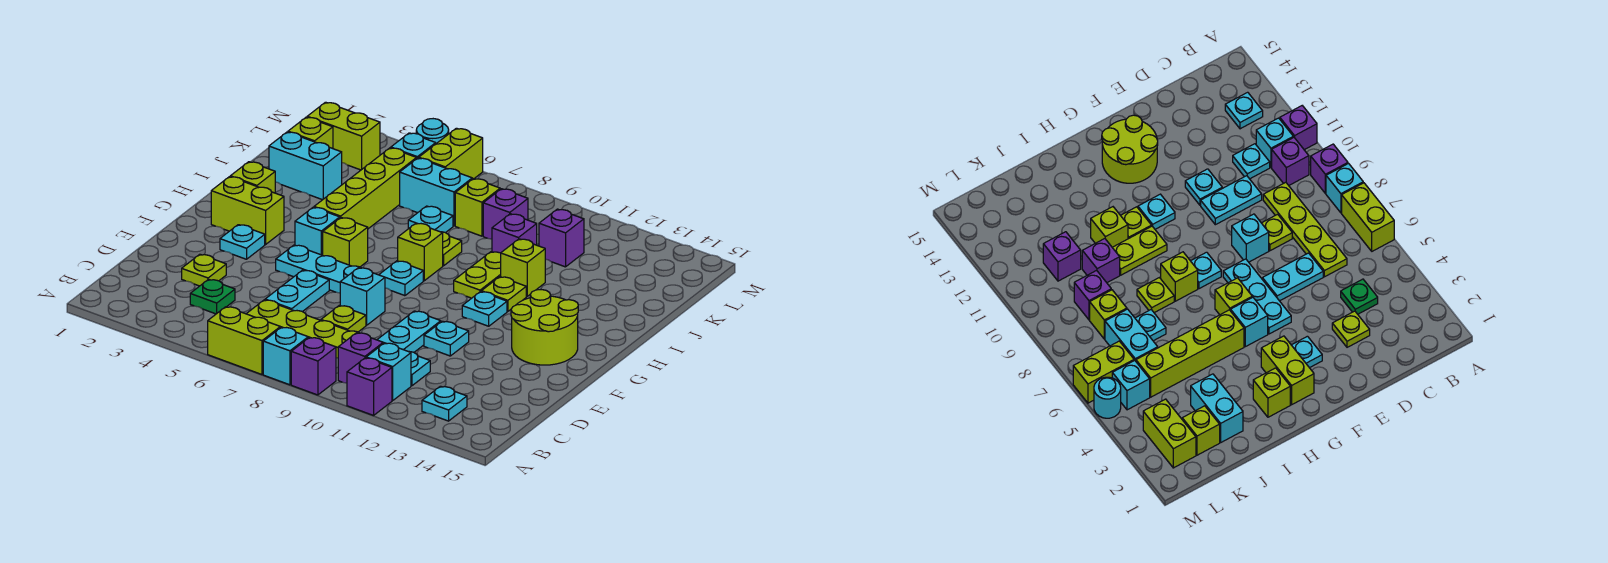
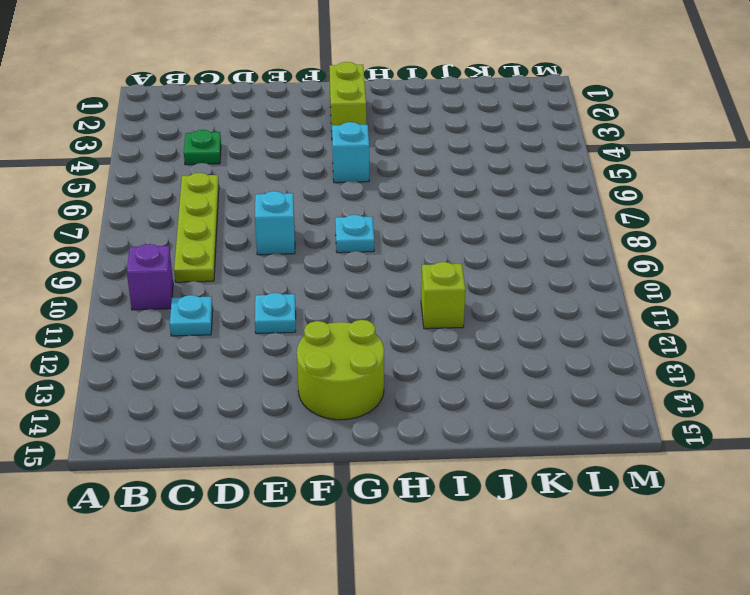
none -> lime brick A6:A7 level 1
none -> cyan brick A8 level 1
none -> purple brick A9 level 1
none -> purple brick A11 level 1

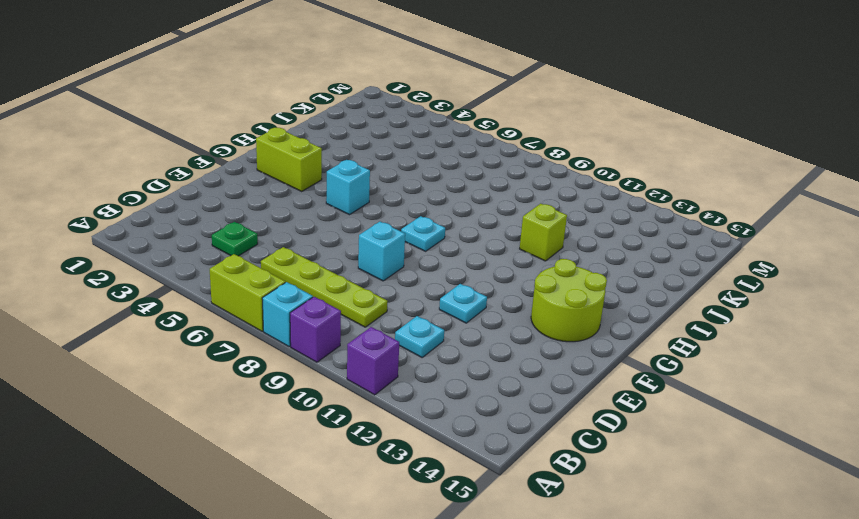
none -> purple brick B10 level 1
none -> cyan brick B11 level 1
none -> cyan plate B13 level 1
none -> lime plate D3 level 1

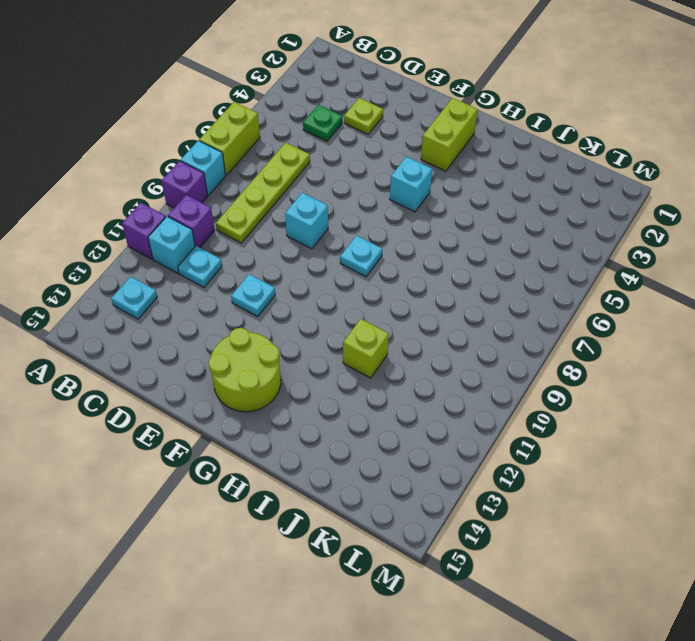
none -> cyan plate D6:E6 level 1
none -> lime plate D8 level 1
none -> cyan plate D10:E10 level 1
none -> cyan plate F3 level 1

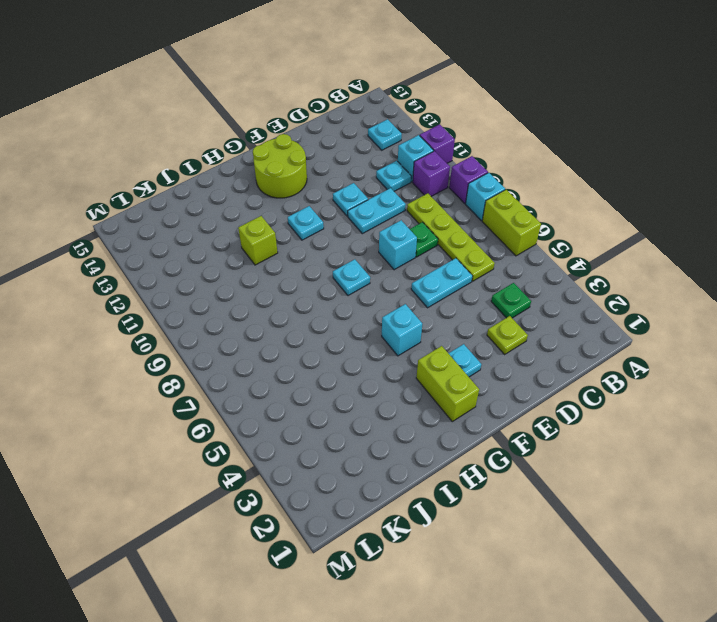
green plate D8 level 1 -> lime plate D8 level 1
none -> cyan plate F5:F7 level 1
none -> lime brick G6 level 1
none -> lime brick H2 level 1
none -> lime brick H5:K5 level 1

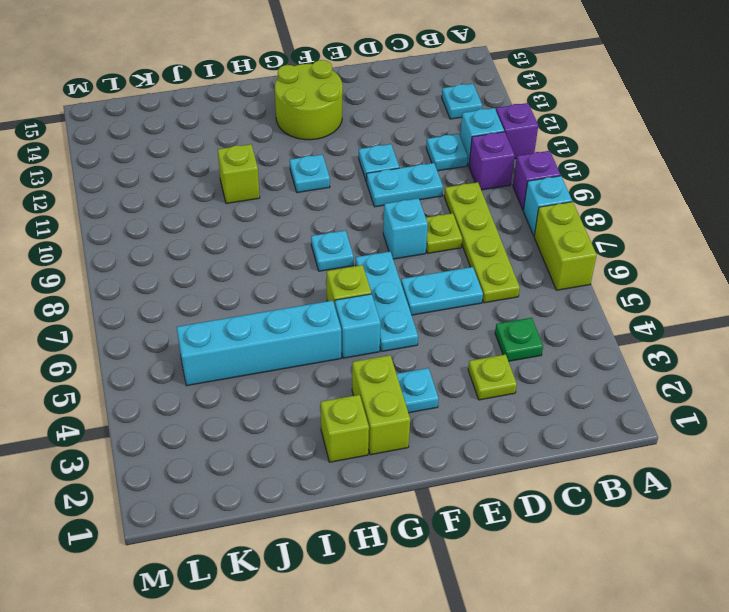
cyan brick H5:K5 level 1 -> lime brick H5:K5 level 1
none -> lime brick H8 level 1
none -> lime plate H10:I10 level 1
none -> lime plate H11 level 1
none -> lime plate I8 level 1

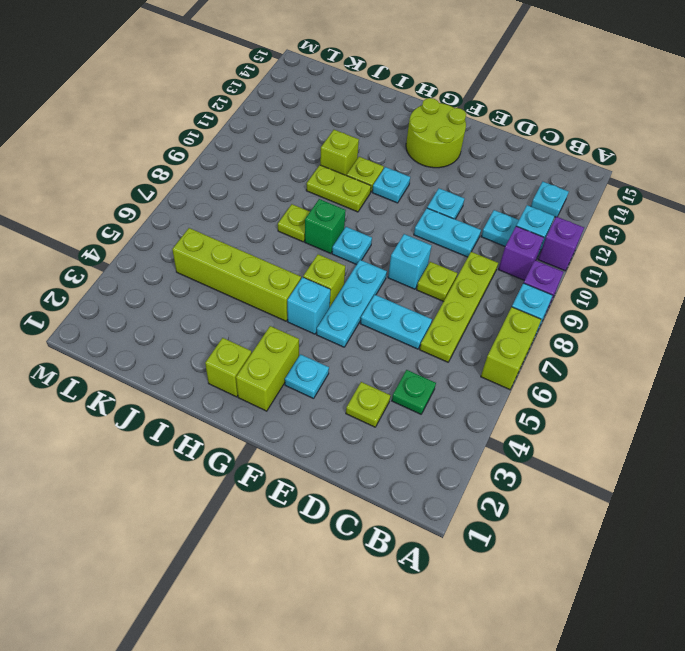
green brick H8 level 1 -> lime brick H8 level 1
none -> cyan brick J2:J3 level 1
none -> cyan plate J7 level 1
none -> purple brick J10 level 1
none -> lime brick K2 level 1

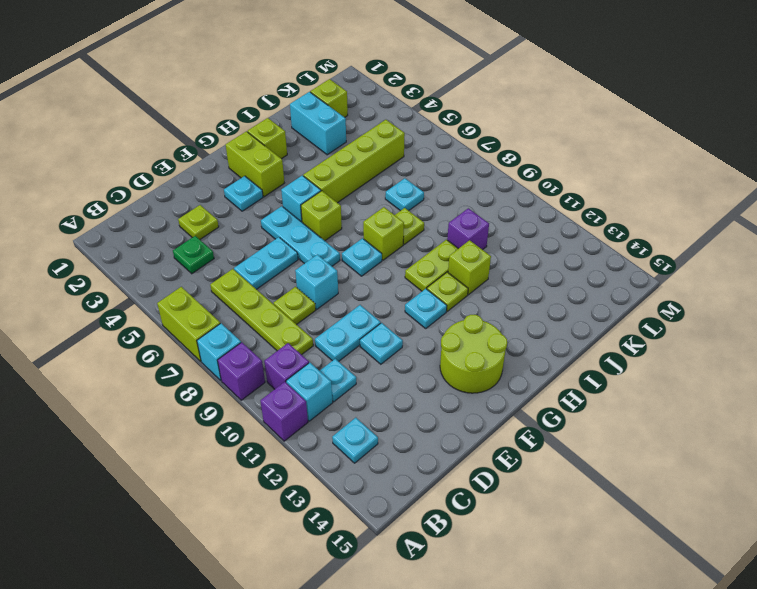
none -> cyan brick K6:K7 level 1
none -> lime brick K8 level 1
none -> purple brick K9 level 1
none -> purple brick K11 level 1

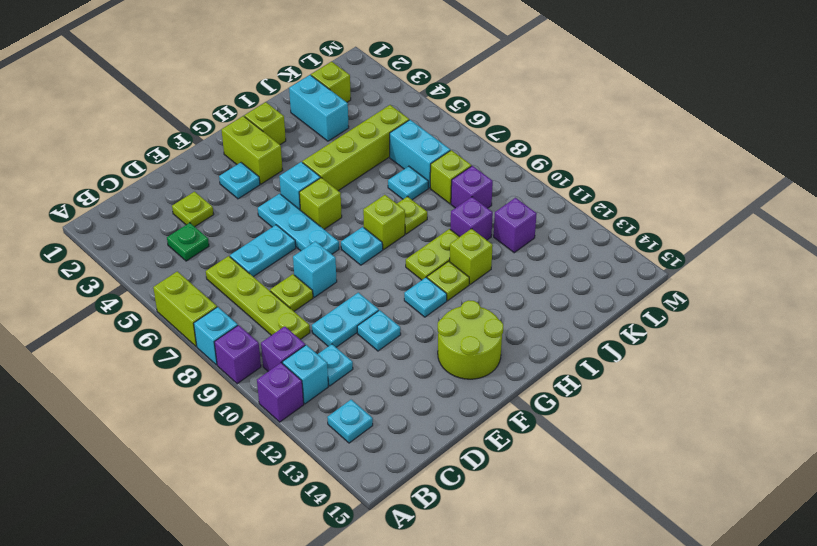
none -> lime brick L2:L3 level 1
none -> cyan brick L5 level 1
none -> lime brick L6:M6 level 1
none -> cyan round brick M5 level 1

